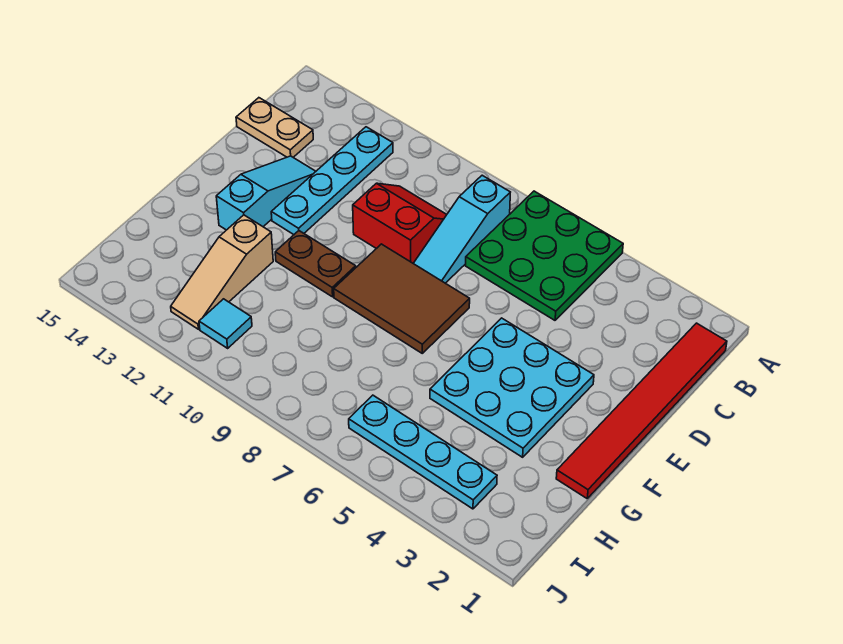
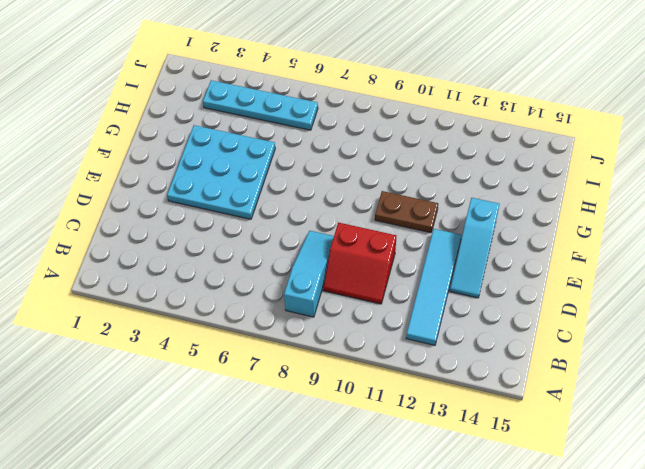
cyan tile B12:E12 level 1 -> cyan plate B12:E12 level 1
none -> green plate A5:C7 level 1
none -> red tile B1:G1 level 1
none -> tan plate C14:C15 level 1

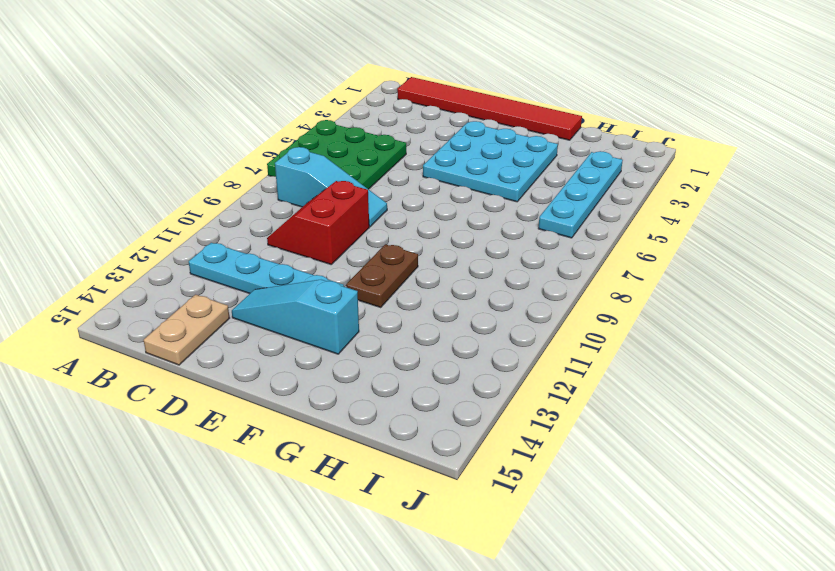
none -> brown tile E7:F9 level 1
none -> tan slope G12:I12 level 1 top G
none -> cyan tile I11 level 1

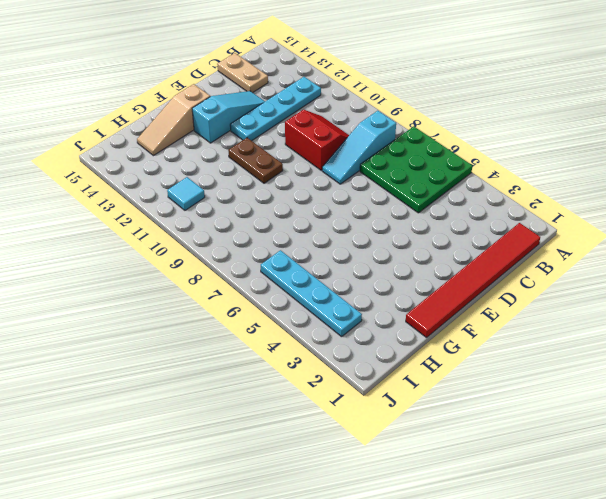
tan slope F14:H14 level 1 top F -> tan slope G12:I12 level 1 top G
none -> cyan plate E3:G5 level 1
none -> brown tile E7:F9 level 1

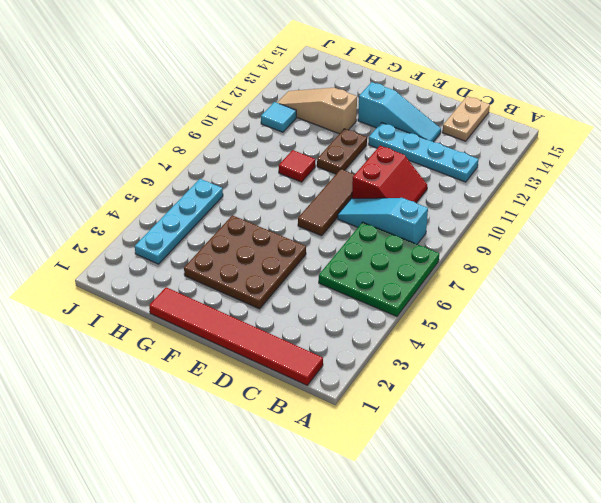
brown plate E3:G5 level 1 -> cyan plate E3:G5 level 1
brown tile E7:E9 level 1 -> brown tile E7:F9 level 1
red tile G9 level 1 -> none

